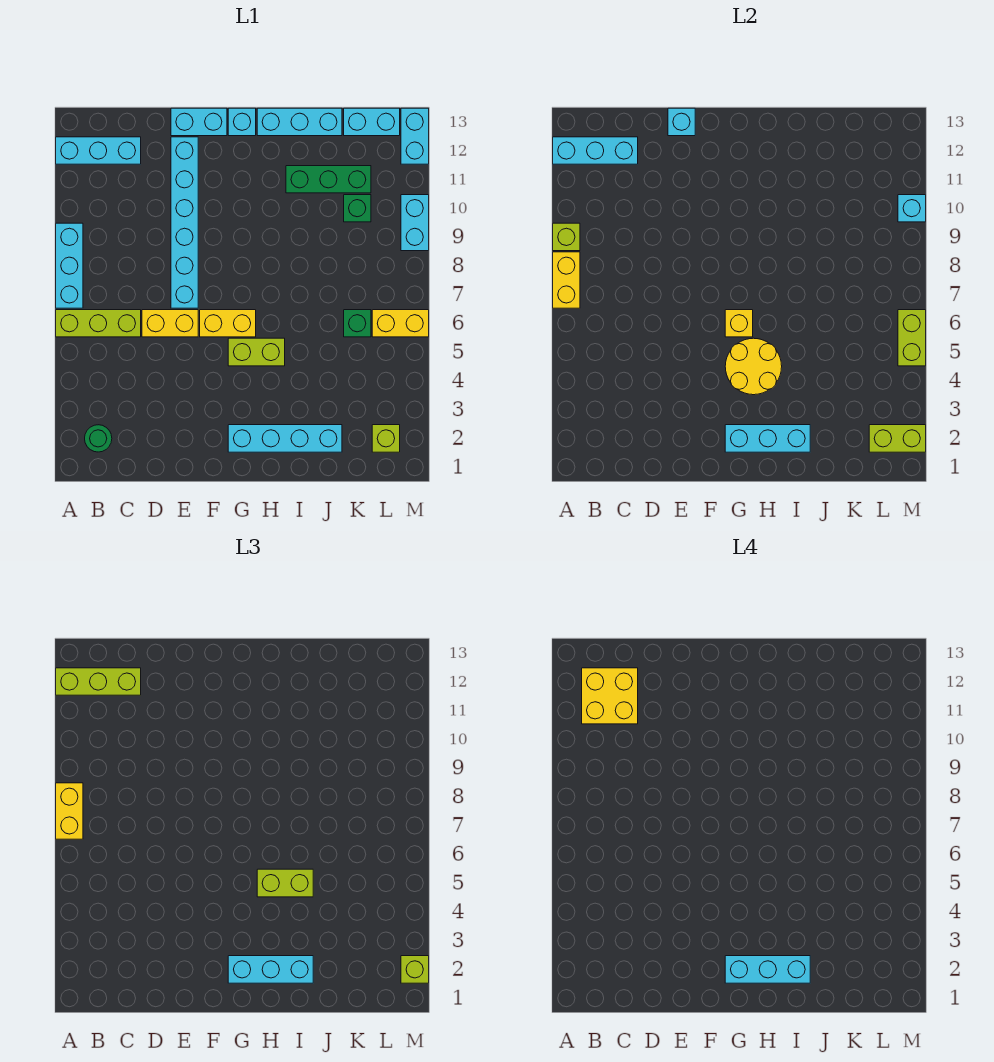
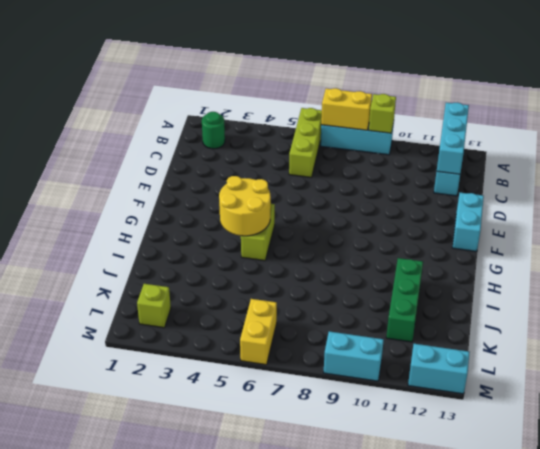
none -> yellow brick D6:E6 level 1
none -> cyan brick E7:E12 level 1
none -> yellow brick F6:G6 level 1
none -> cyan brick G2:J2 level 1

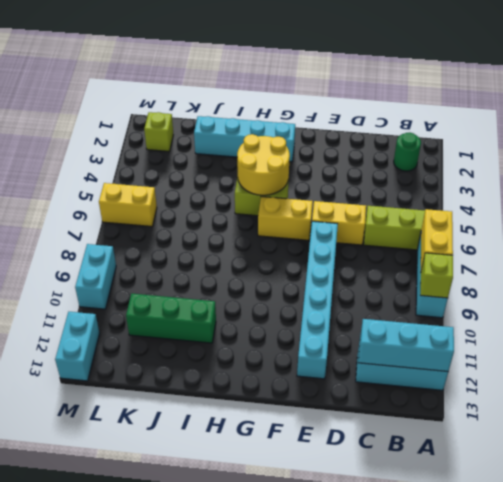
none -> cyan brick E13:F13 level 1
none -> cyan brick G13 level 1
none -> cyan brick H13:J13 level 1
none -> green brick K6 level 1

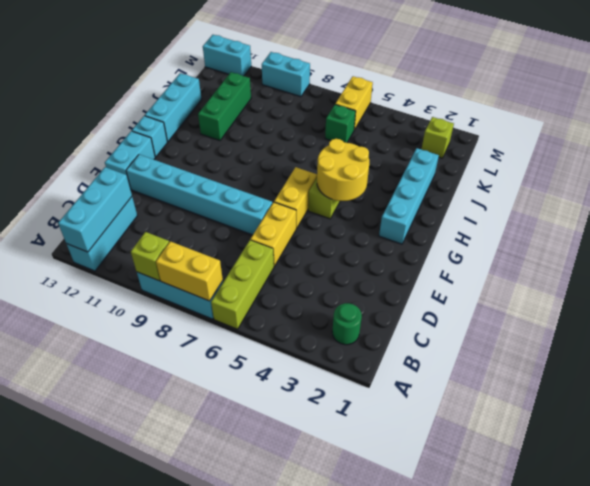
none -> green brick K10 level 1
none -> cyan brick K13:L13 level 1
none -> cyan brick E13 level 2
none -> cyan brick G2:I2 level 2

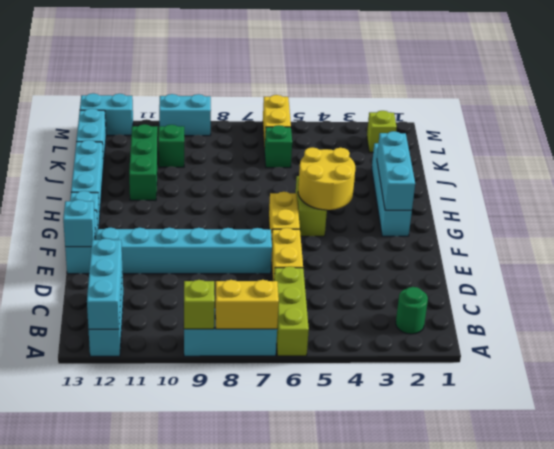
none -> yellow brick G6 level 2
none -> lime brick L2:M2 level 2
none -> lime brick M5:M6 level 2
none -> cyan brick M10 level 2

